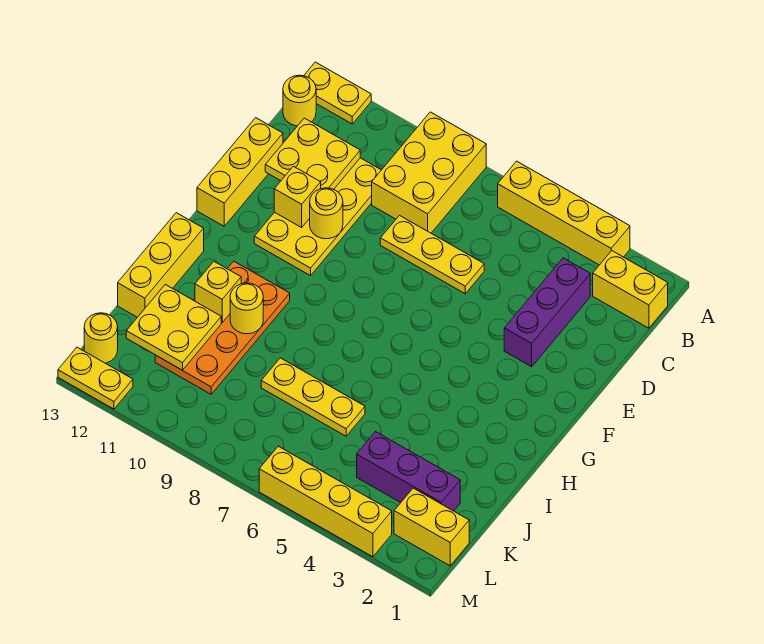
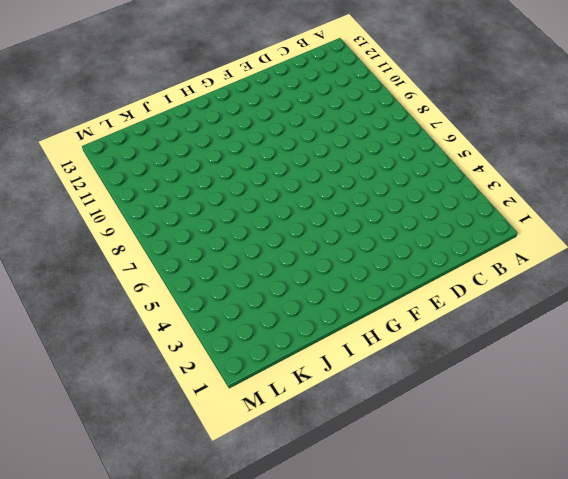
none -> yellow brick A3:A6 level 1
none -> yellow brick A8:C9 level 1
none -> yellow plate A12:A13 level 1

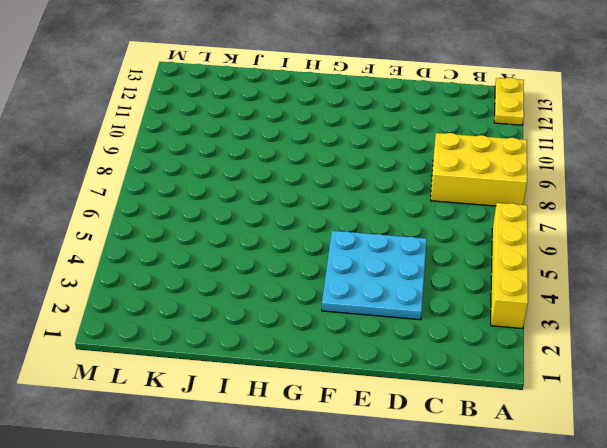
cyan plate D3:F5 level 1 -> purple brick C3:E3 level 1
none -> yellow brick B1:B2 level 1
none -> yellow round brick B13 level 1
none -> yellow plate C10:F11 level 1

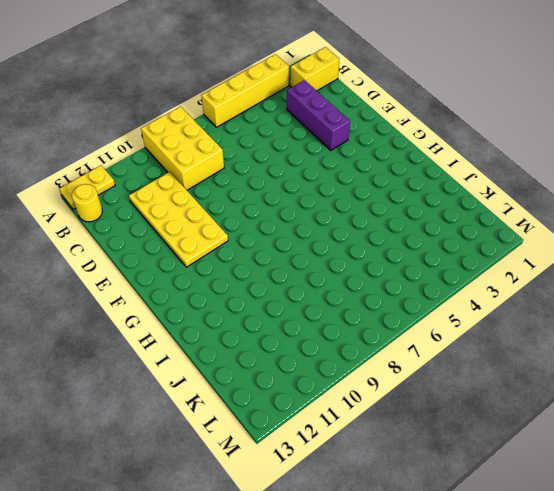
none -> yellow plate D6:D8 level 1
none -> yellow brick D13:F13 level 1
none -> orange plate H10:K11 level 1

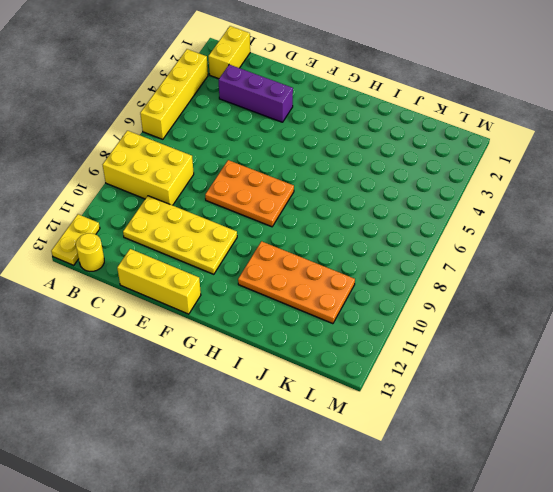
orange plate E7:G8 level 1 -> none
none -> yellow plate D6:D8 level 1
none -> yellow brick H13:J13 level 1
none -> yellow plate J6:J8 level 1

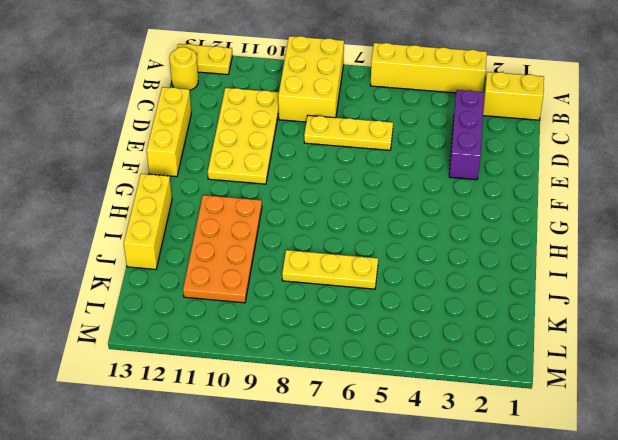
none -> purple brick K2:K4 level 1
none -> yellow brick L1:L2 level 1
none -> yellow round brick L13 level 1

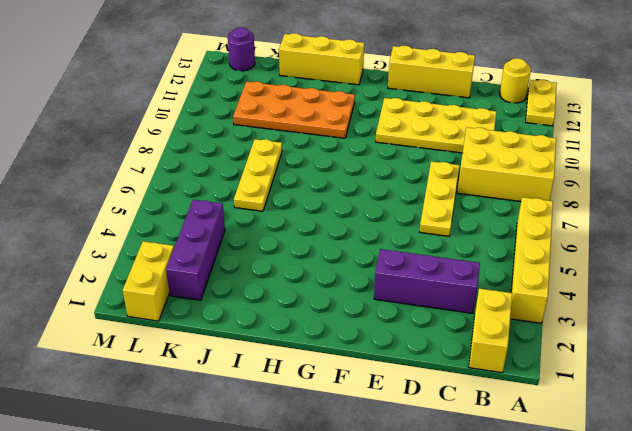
purple round brick L13 level 1 -> yellow round brick L13 level 1
none -> yellow brick M3:M6 level 1
none -> yellow plate M12:M13 level 1
none -> yellow plate C11:D12 level 2

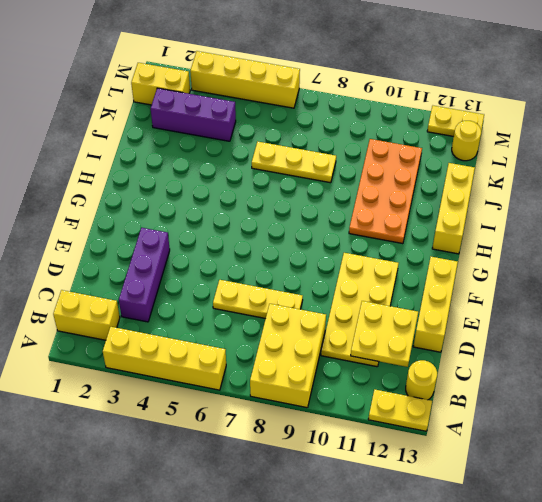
none -> yellow round brick E10 level 2
none -> yellow brick E11 level 2
none -> yellow round brick I10 level 2

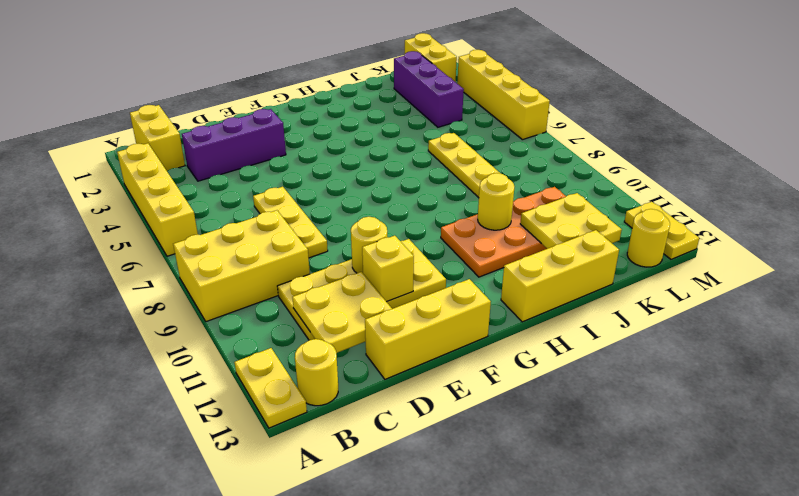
none -> yellow brick I11 level 2

